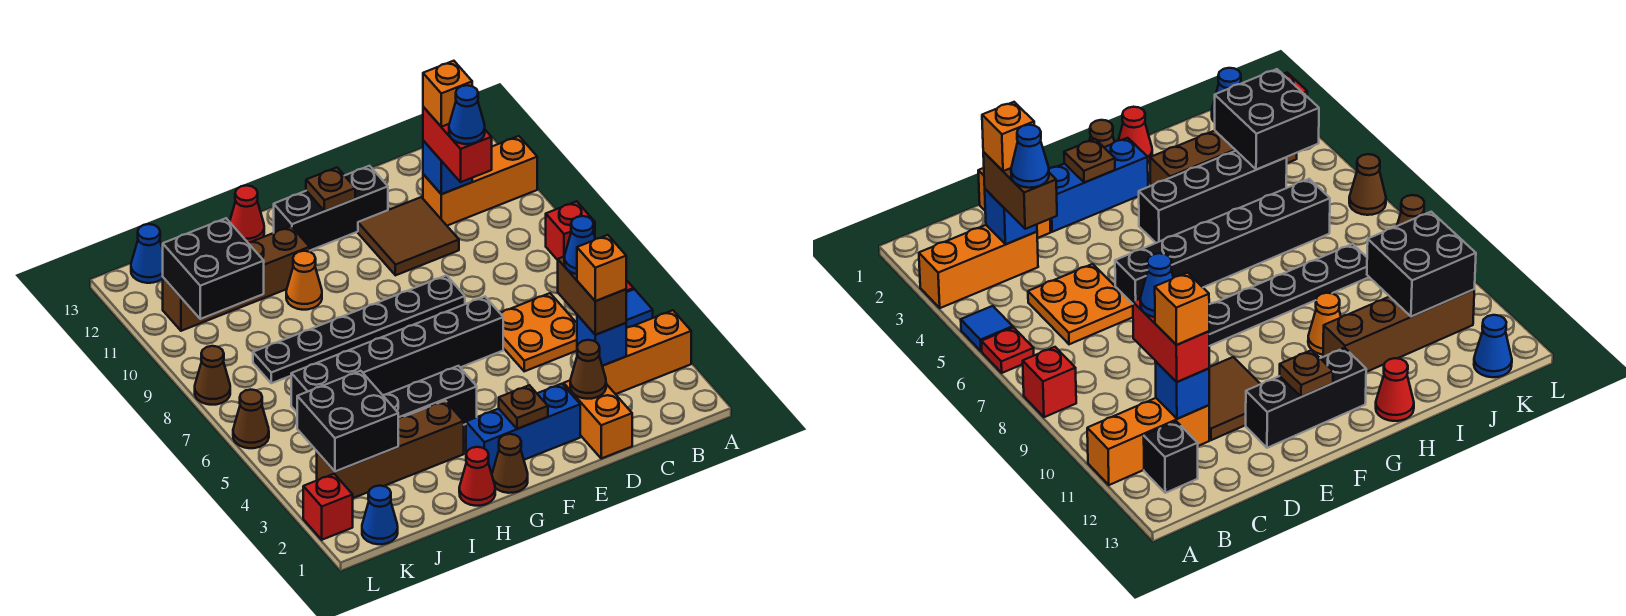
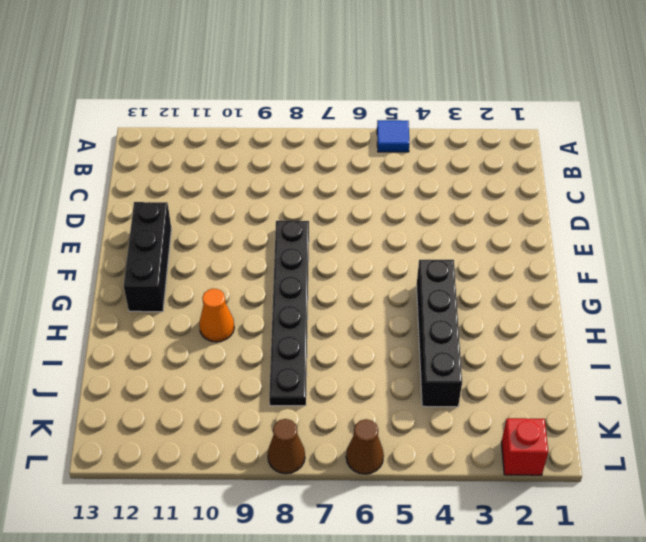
none -> orange brick A3:C3 level 1
none -> red plate A6 level 1
none -> red brick A8 level 1
none -> orange brick A11:C11 level 1

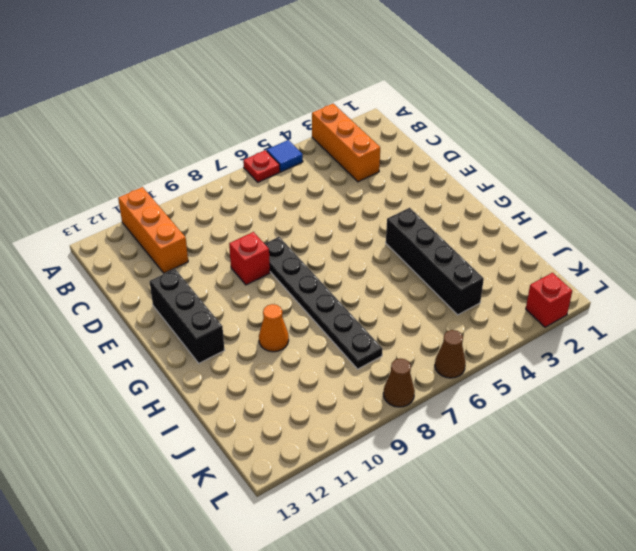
red brick E9 level 1 -> red brick A8 level 1
none -> black brick B12 level 1
none -> orange plate C5:D6 level 1
none -> orange brick D1:D2 level 1
none -> brown tile D10:E11 level 1

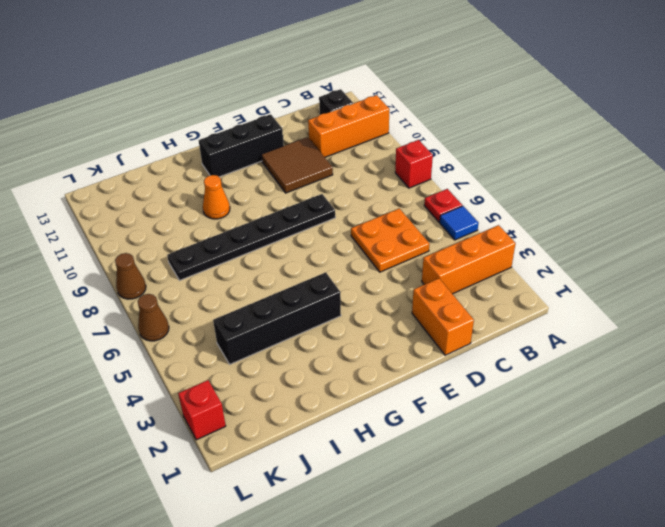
none -> blue brick E2:G2 level 1
none -> black brick E6:J6 level 1
none -> brown cone G1 level 1
none -> red cone H1 level 1

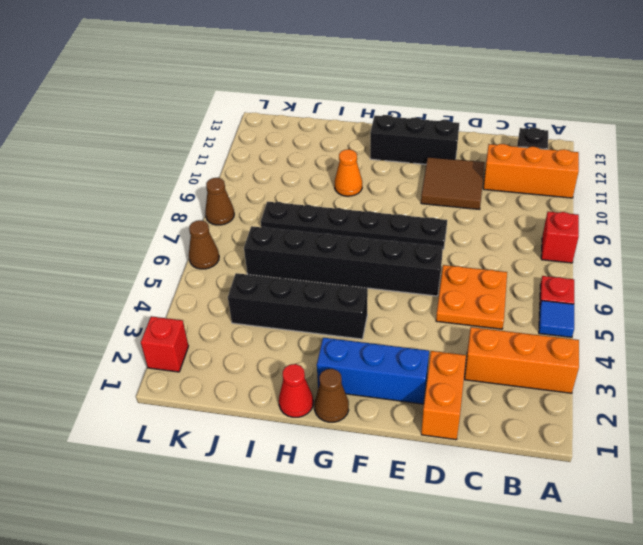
none -> brown brick H3:K3 level 1
none -> brown brick H11:K11 level 1
none -> red cone H13 level 1
none -> blue cone K1 level 1

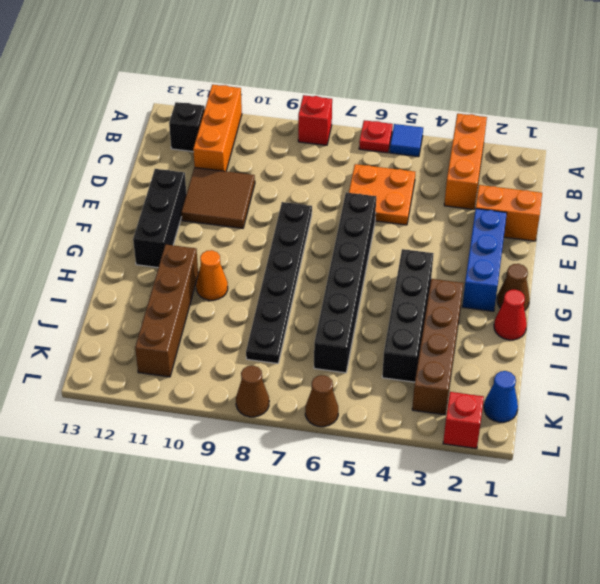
none -> red cone H13 level 1
none -> blue cone K13 level 1
none -> blue brick C3 level 2
none -> blue brick C11 level 2

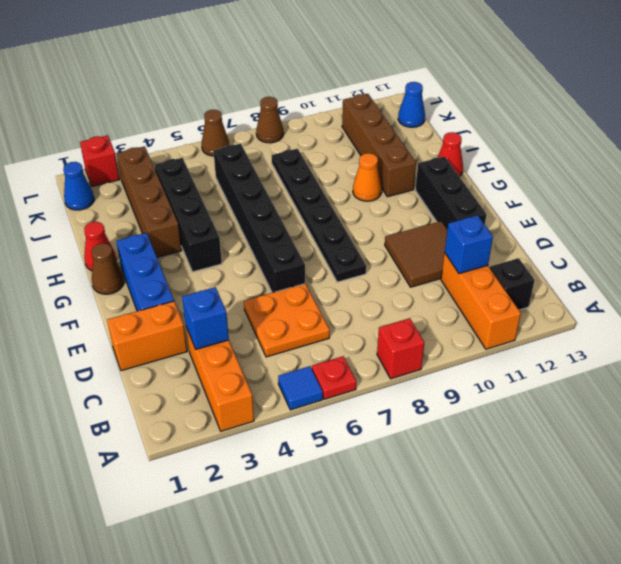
none -> brown cone D2 level 2
none -> brown plate F2 level 2
none -> brown plate F12 level 2
none -> black brick J3:K4 level 2

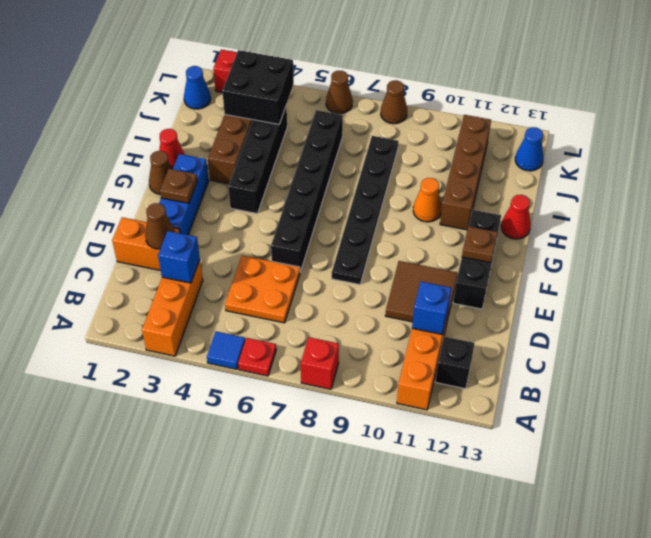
none -> black brick J10:K11 level 2
none -> brown brick C3:C4 level 3
none -> red brick C10:C11 level 3
none -> orange brick C3 level 4

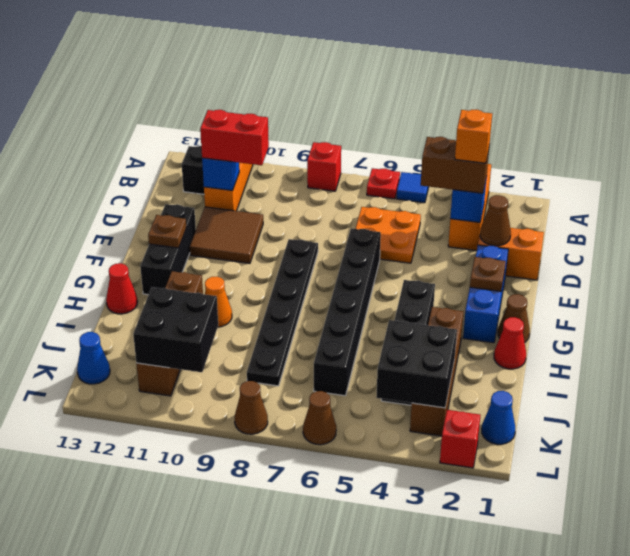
none -> blue cone C4 level 4
none -> blue cone C10 level 4
none -> orange brick C11 level 4

